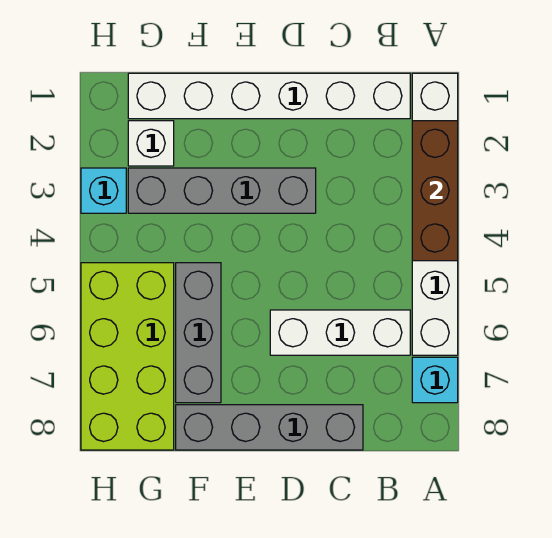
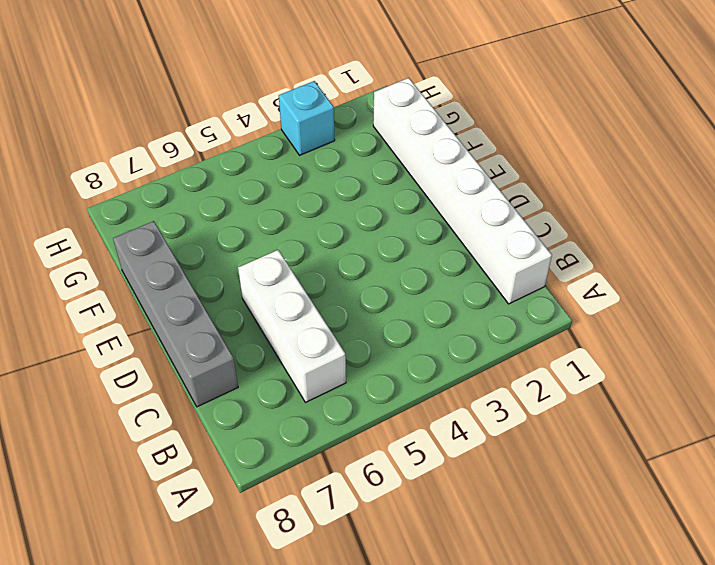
none -> white brick A1:A6 level 1
none -> cyan brick A7 level 1

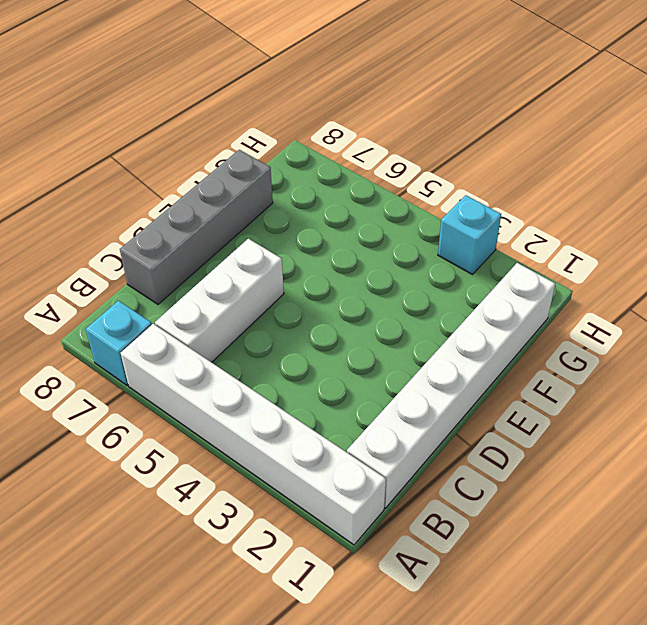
none -> grey brick D3:G3 level 1
none -> grey brick F5:F7 level 1

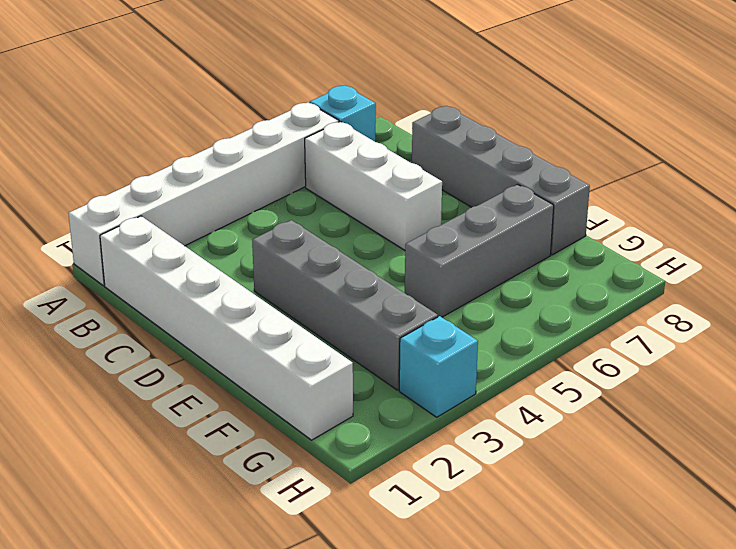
none -> white brick G2 level 1
none -> lime brick G5:H8 level 1

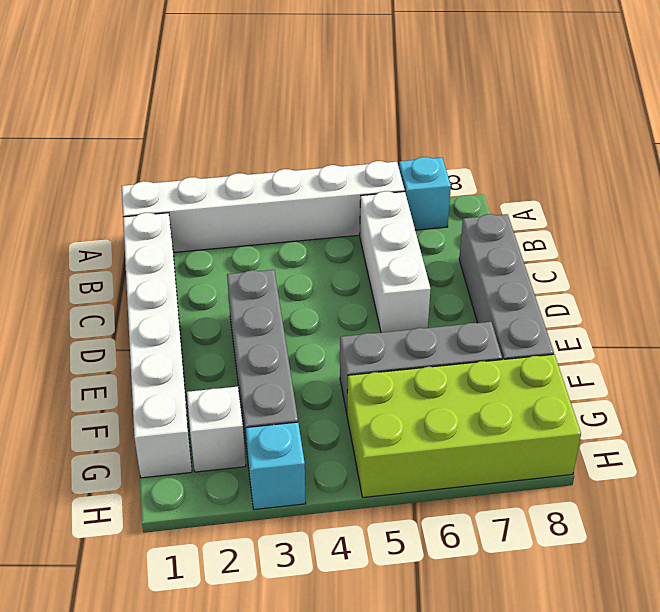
none -> brown brick A2:A4 level 2

